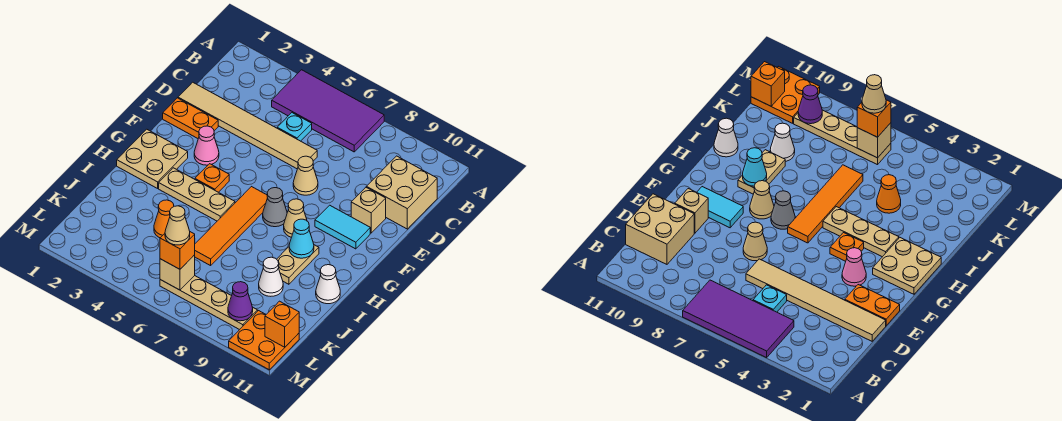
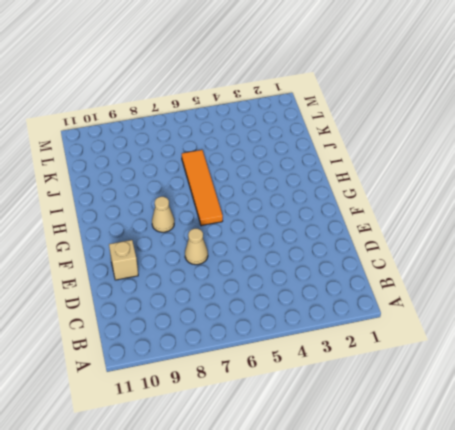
none -> purple tile A4:B7 level 1
none -> cyan plate C5 level 1
none -> tan brick C10:D11 level 1

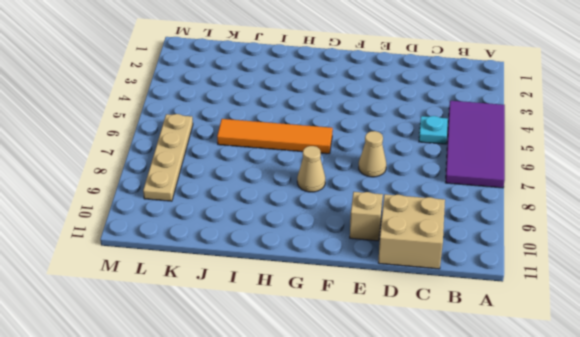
none -> tan tile D1:D6 level 1
none -> orange plate E1:E2 level 1
none -> pink cone F3 level 1

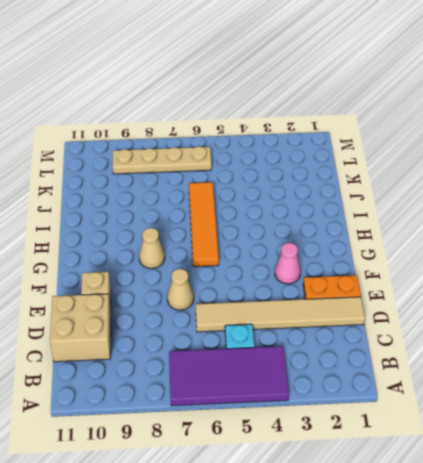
none -> cyan tile F9:F10 level 1
none -> tan plate G1:H2 level 1
none -> orange plate G4 level 1

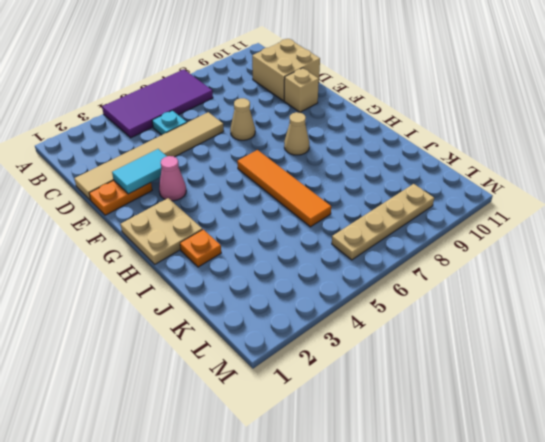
cyan tile E2:E3 level 2 -> cyan tile F9:F10 level 1
orange plate I2 level 1 -> orange plate G4 level 1
none -> grey cone G7 level 1
none -> tan plate H3:H5 level 1
none -> tan plate H9:I9 level 1

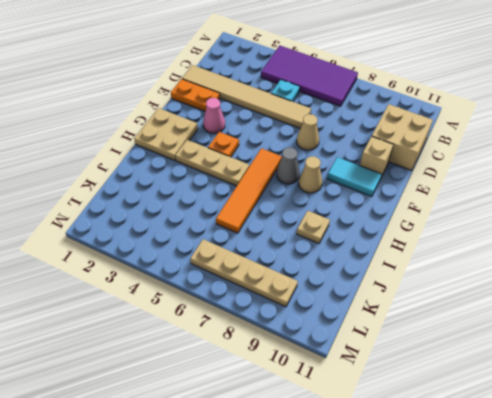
tan plate I9 level 1 -> tan plate H9:I9 level 1
none -> white cone I11 level 1
none -> orange cone J4 level 1
none -> white cone J9 level 1

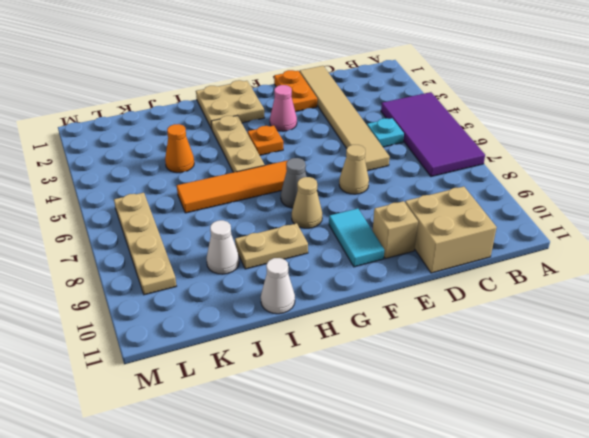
none -> orange plate L10:M11 level 1
none -> cyan cone H9 level 2
none -> tan brick L6 level 2

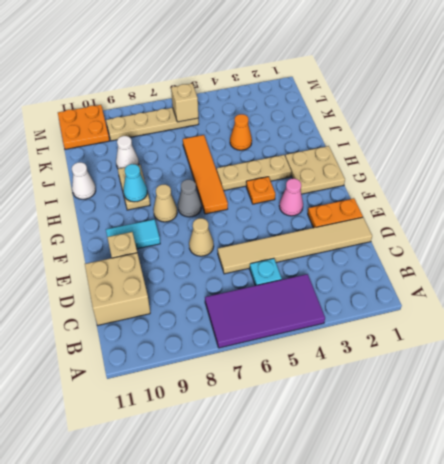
none -> purple cone L9 level 2
none -> orange brick L11 level 2
none -> orange brick L6 level 3

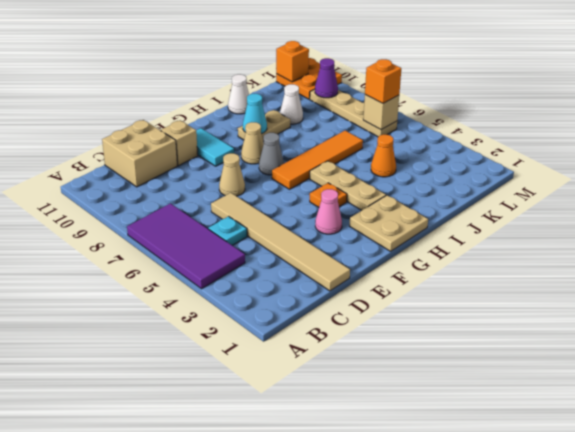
none -> orange plate E1:E2 level 1
none -> tan cone L6 level 4

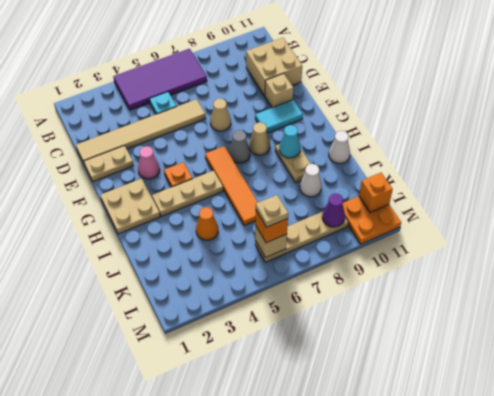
tan plate E1:E2 level 1 -> orange plate E1:E2 level 1
tan plate L6 level 4 -> tan cone L6 level 4

